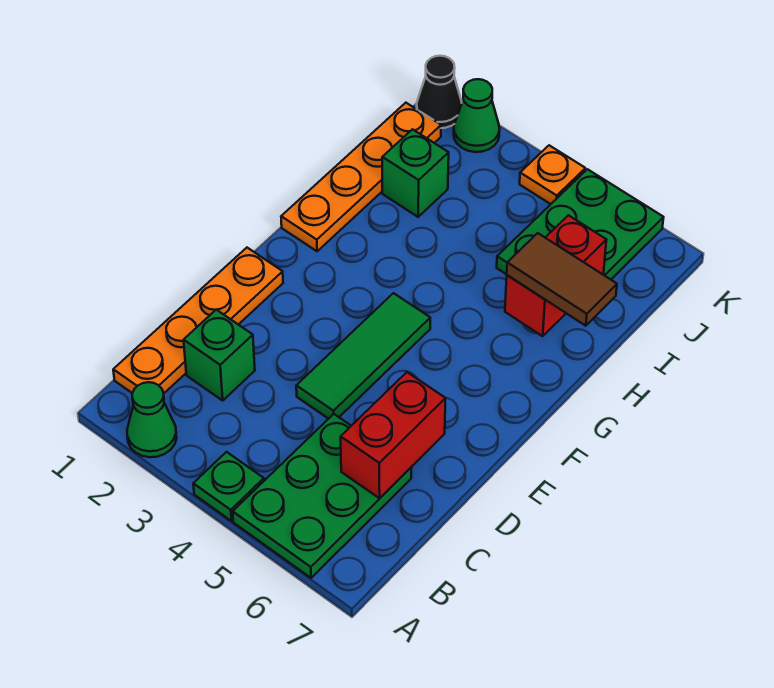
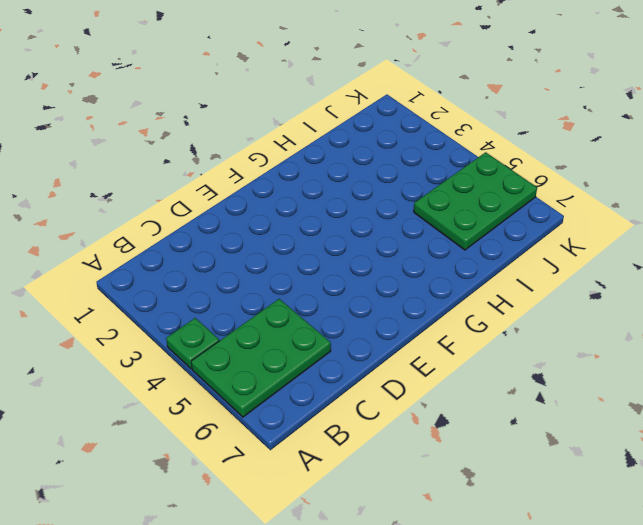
none -> green cone A2 level 1
none -> orange plate B1:E1 level 1
none -> green brick C2 level 1

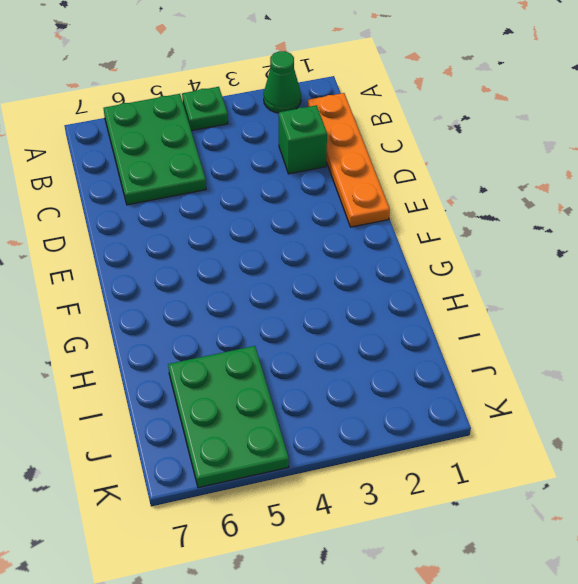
none -> green tile D4:F4 level 1
none -> orange plate G1:J1 level 1
none -> green brick I2 level 1

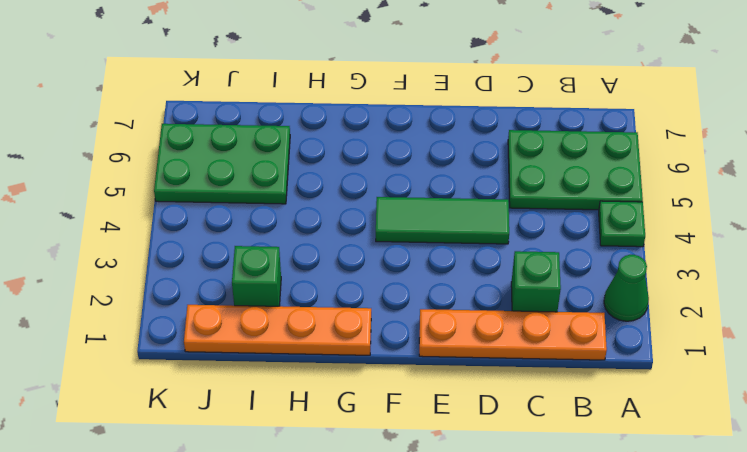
none -> black cone K1 level 1
none -> green cone K2 level 1
none -> orange plate K4 level 1

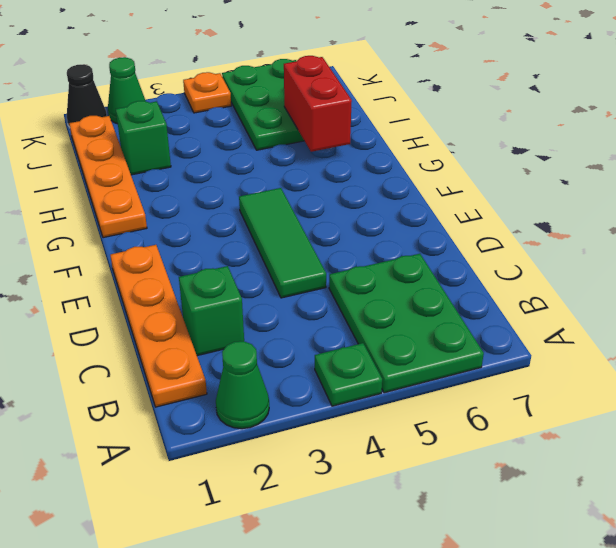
none -> red brick C6:D6 level 2
none -> brown tile H6:H7 level 3

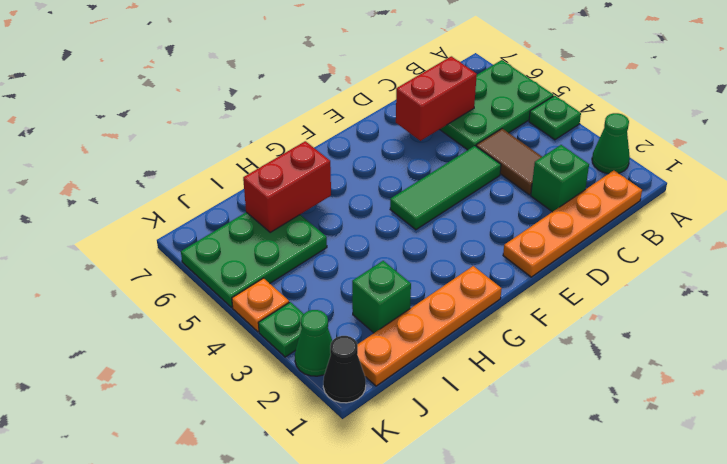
brown tile C3:C4 level 1 -> brown tile H6:H7 level 3
green plate K3 level 1 -> none

